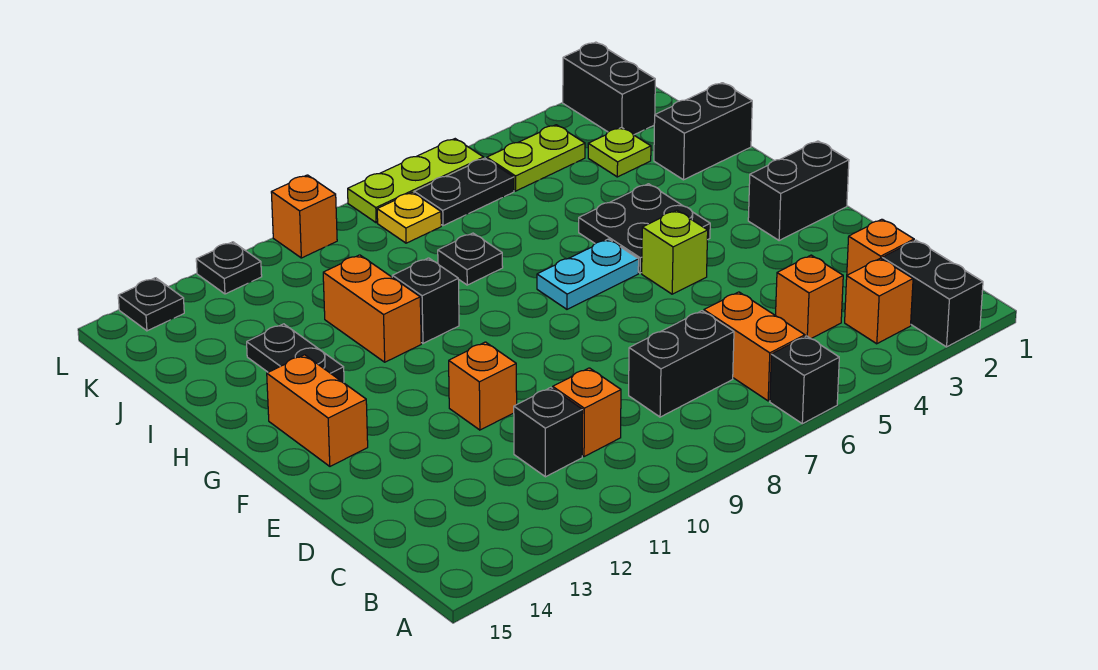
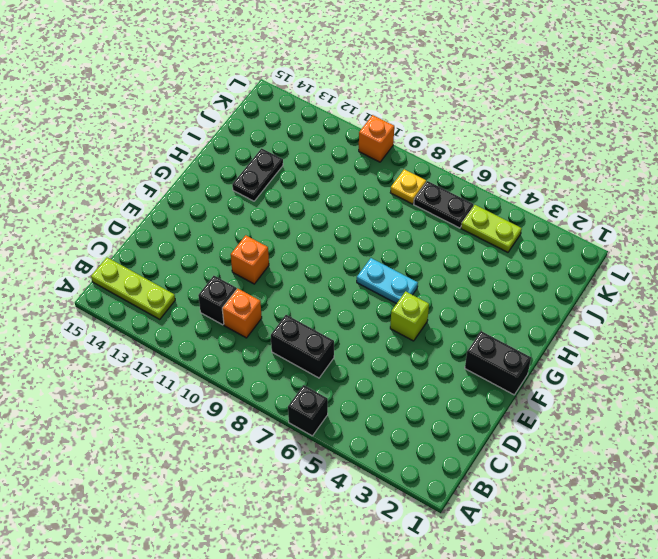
lime plate B13:B15 level 1 -> lime plate L6:L8 level 1
none -> black brick A2:B2 level 1
none -> orange brick B3 level 1
none -> orange brick B6:C6 level 1

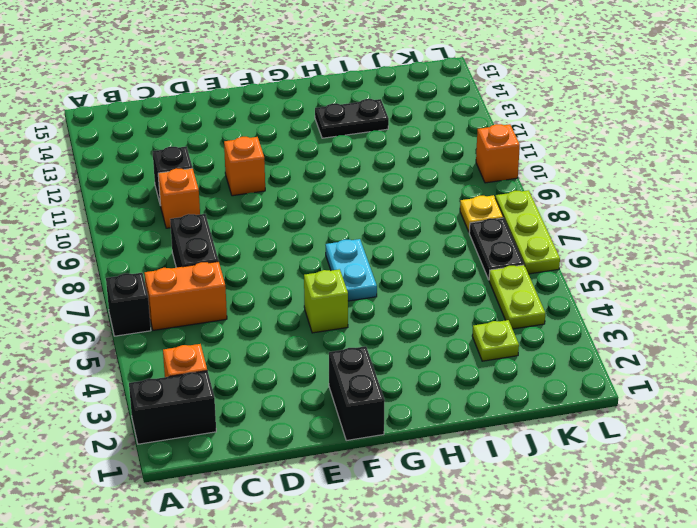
none -> orange brick C2 level 1
none -> orange brick C4 level 1
none -> orange brick F14:G14 level 1

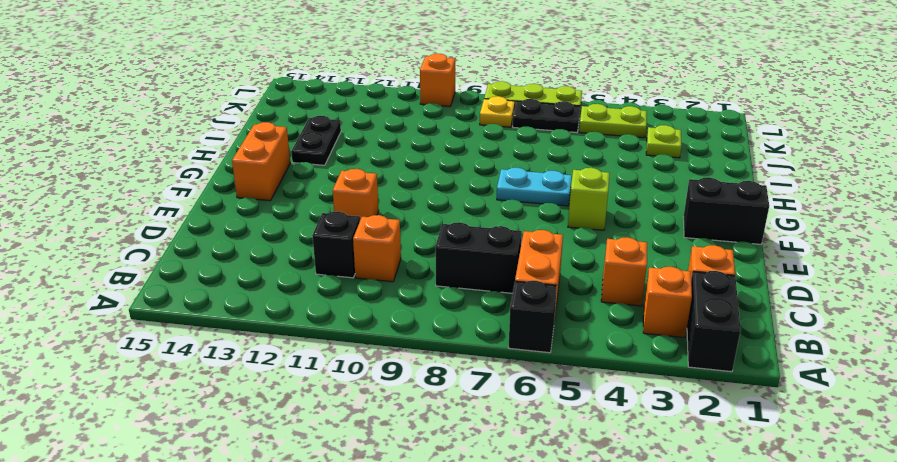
none -> black plate G4:H5 level 1
none -> black brick H10 level 1
none -> orange brick H11:I11 level 1

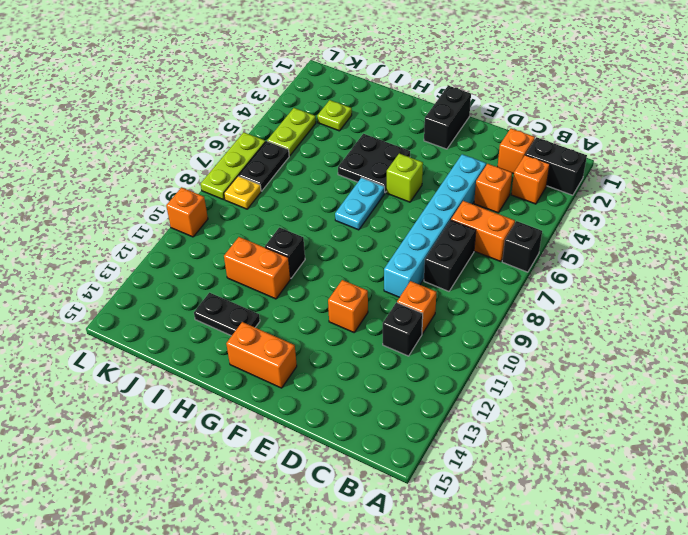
cyan brick D4:D9 level 1 -> none
none -> black brick I1:I2 level 1
none -> black plate I8 level 1
none -> black brick K2:L2 level 1

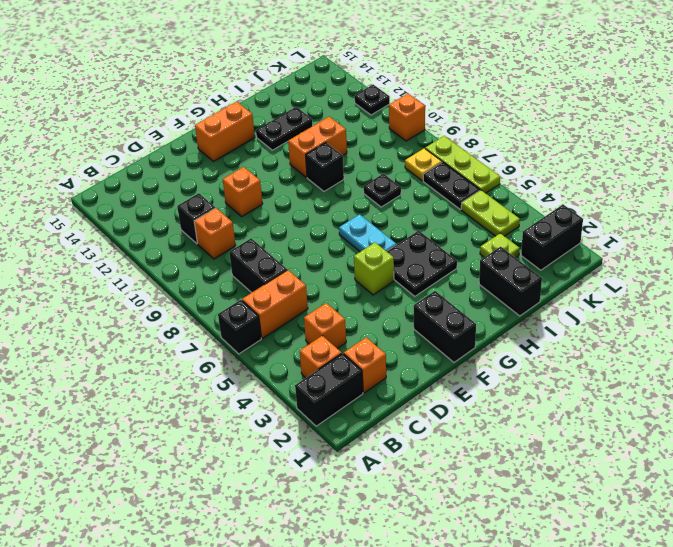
none -> black plate L14 level 1

